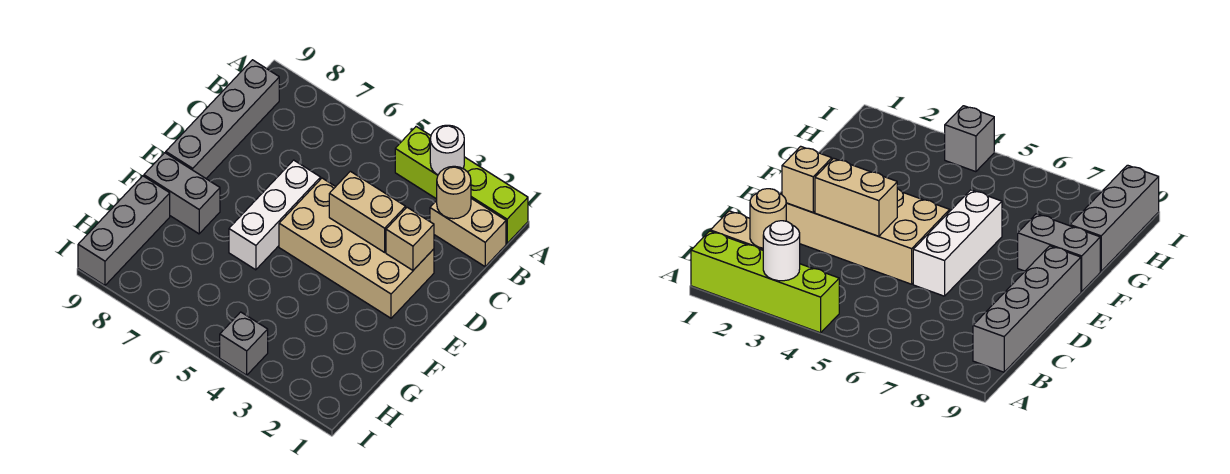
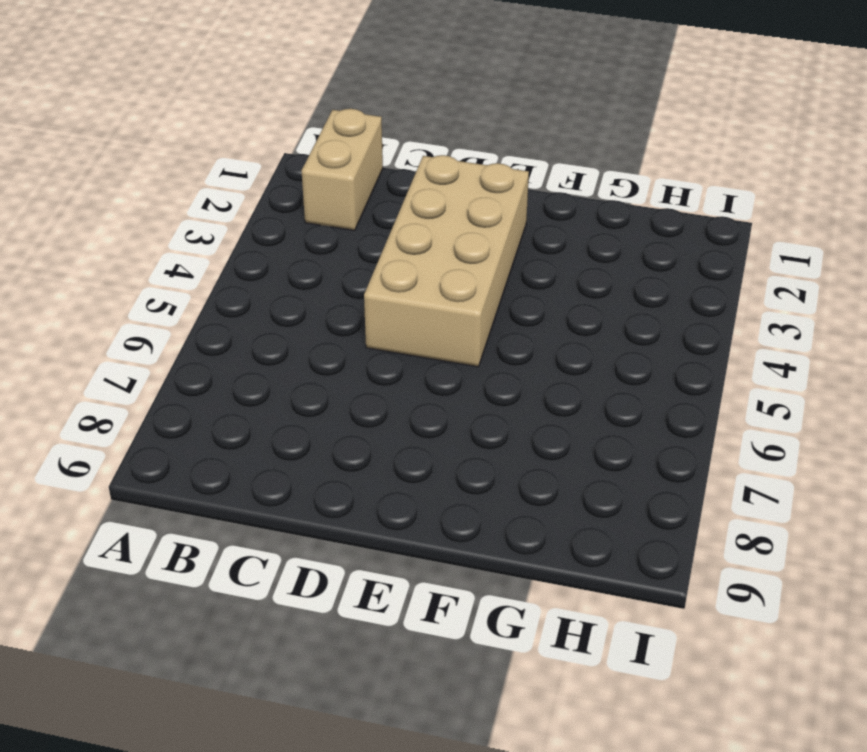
none -> lime brick A1:A4 level 1
none -> grey brick B9:E9 level 1
none -> white brick D6:F6 level 1

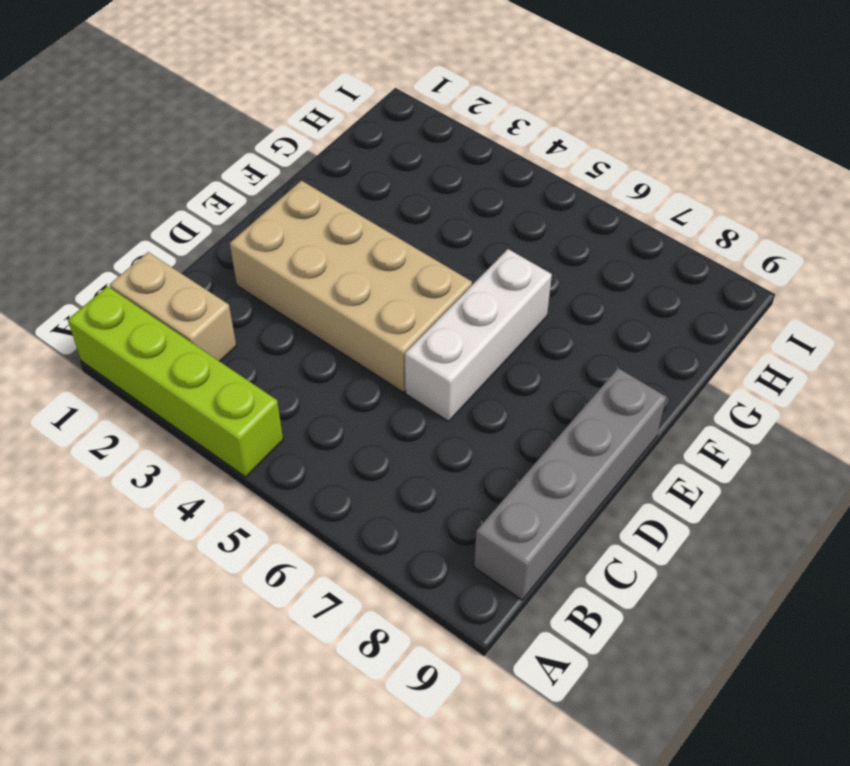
none -> grey brick F8:F9 level 1
none -> grey brick G9:I9 level 1
none -> grey brick I4 level 1

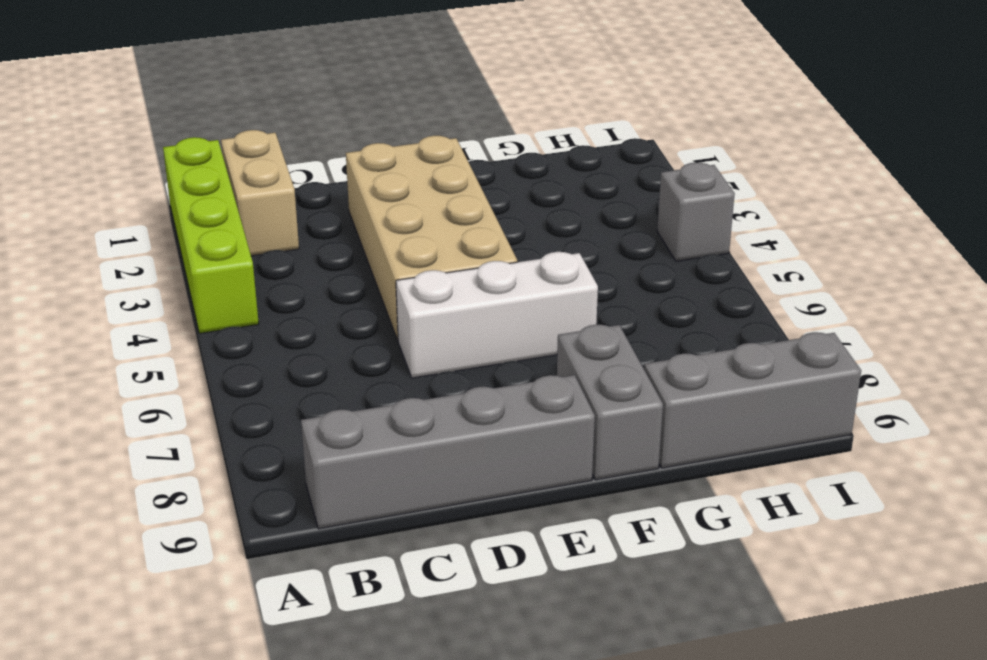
none -> white round brick A3 level 2
none -> tan round brick B2 level 2
none -> tan brick D2 level 2

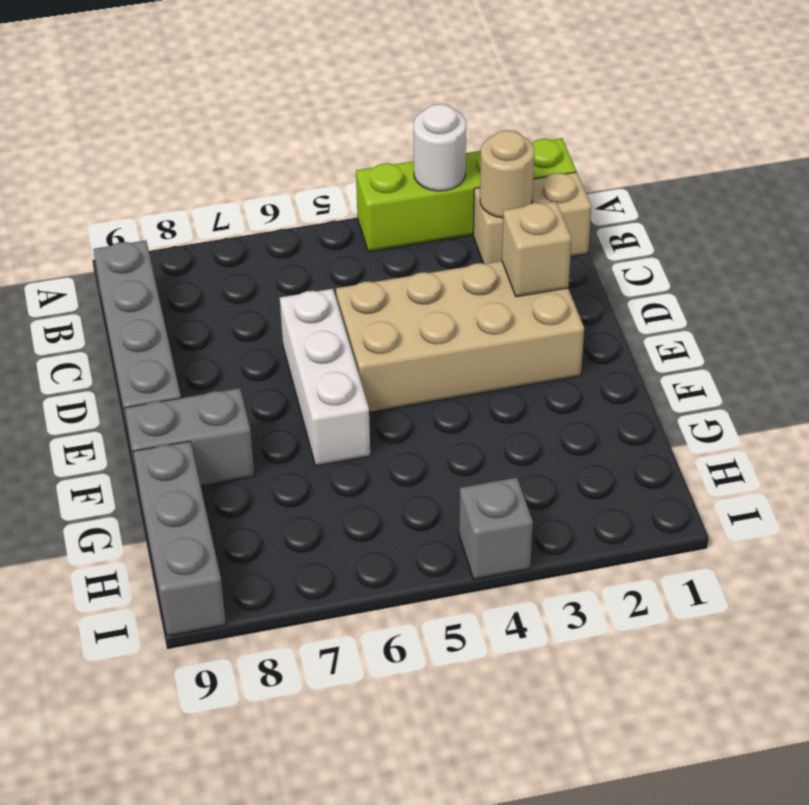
none -> tan brick D3:D4 level 2

